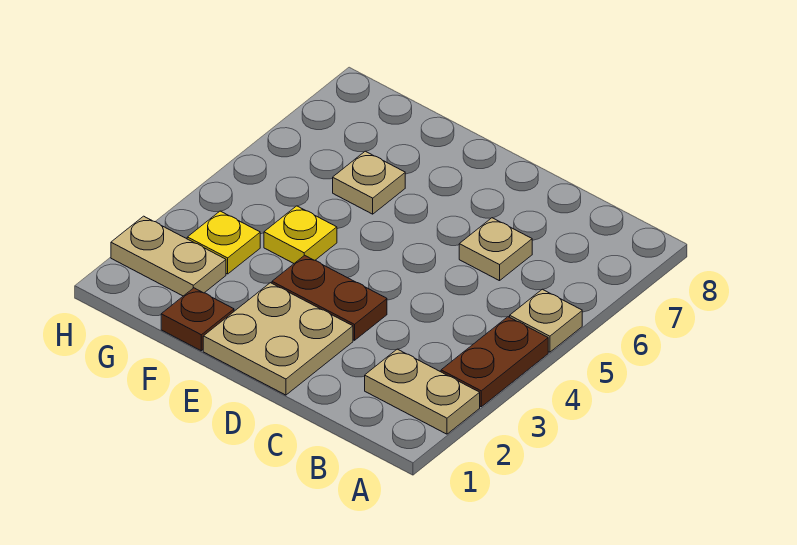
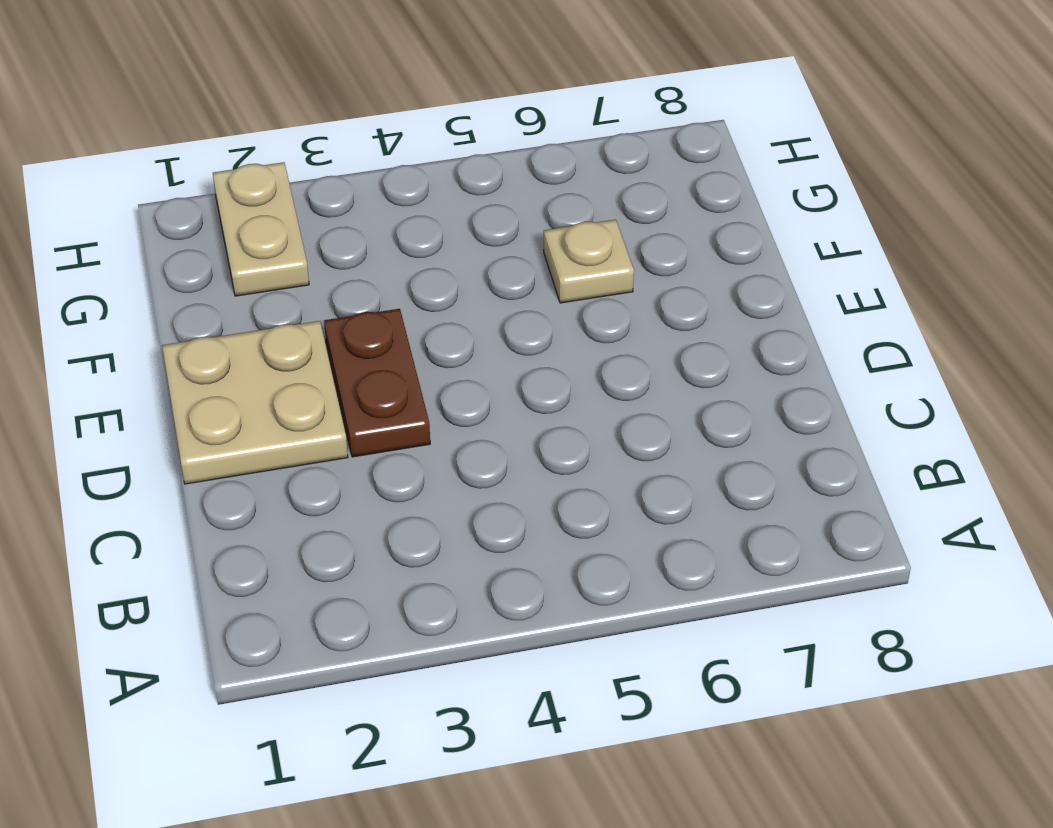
none -> tan plate A2:B2 level 1
none -> brown plate A3:A4 level 1

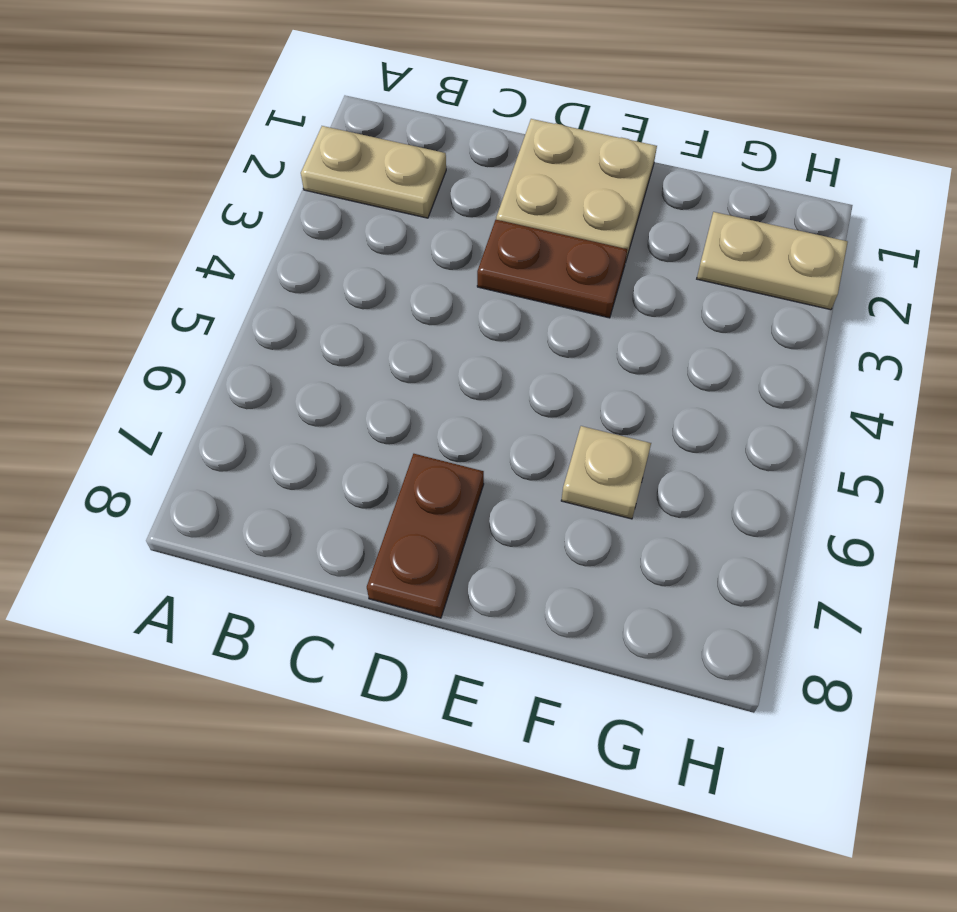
brown plate D7:D8 level 1 -> brown plate A3:A4 level 1
none -> tan plate A5 level 1
none -> tan plate C6 level 1

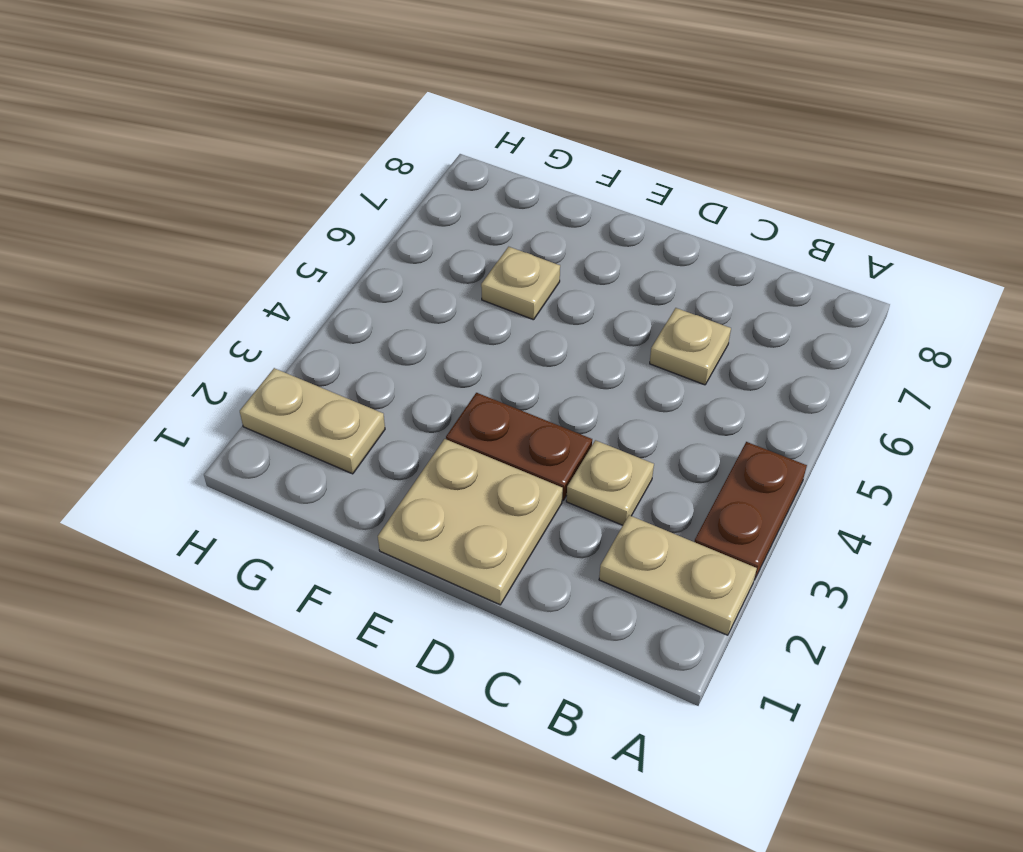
tan plate C3 level 1 -> tan plate A5 level 1
none -> brown plate F1 level 1
none -> yellow plate F4 level 1

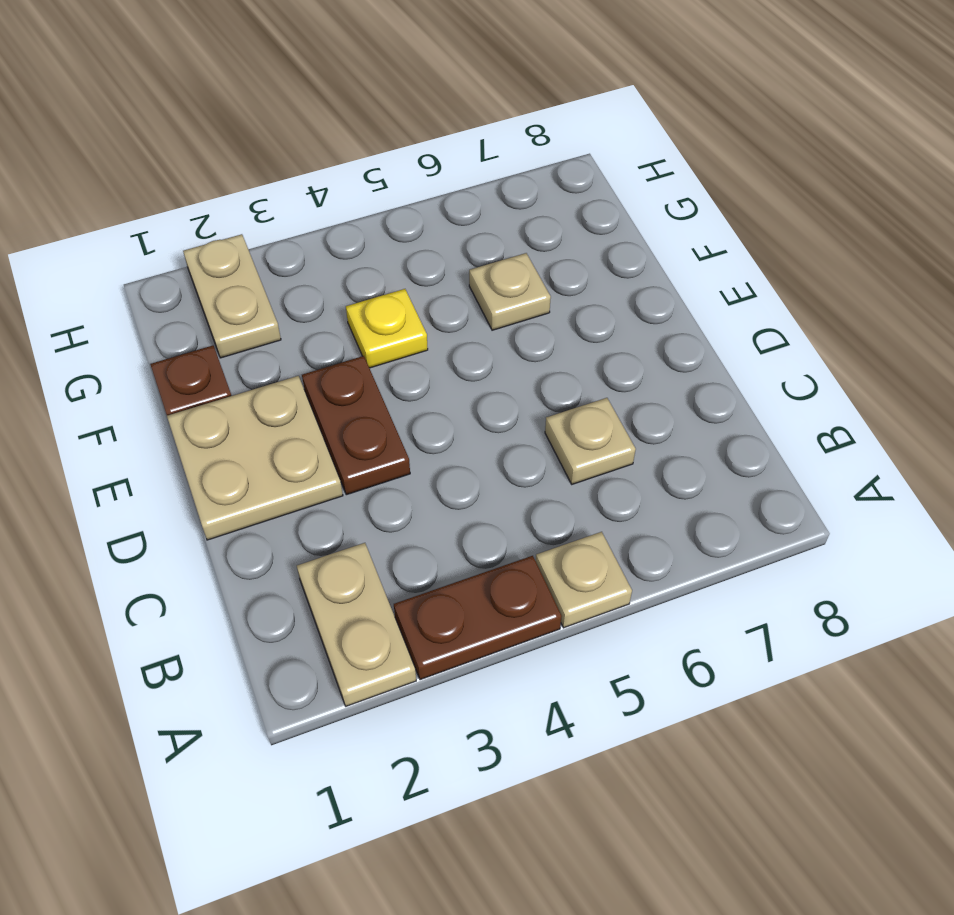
none -> yellow plate G3 level 1

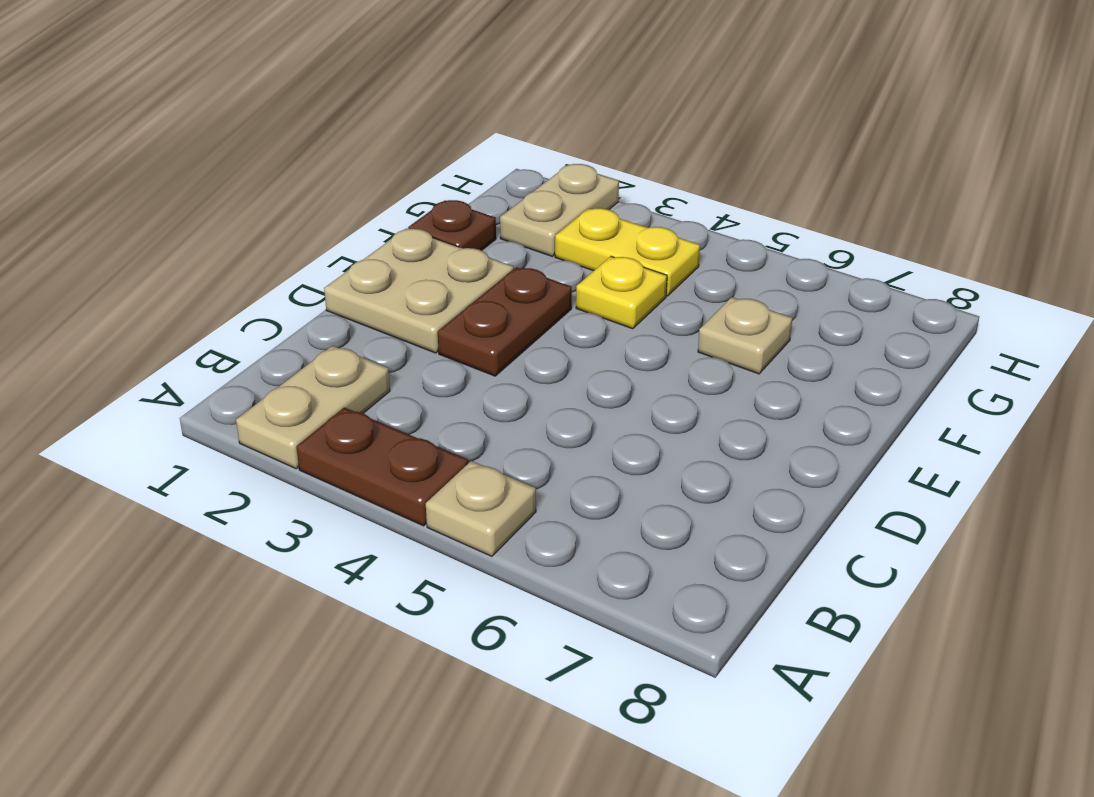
yellow plate G3:G4 level 1 -> yellow plate G3 level 1
none -> tan plate C6 level 1

